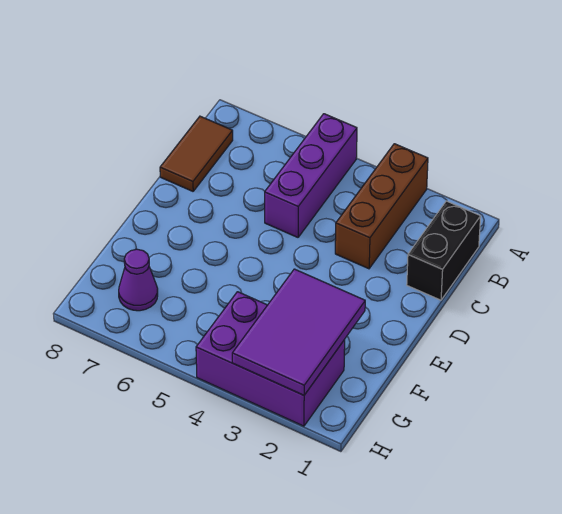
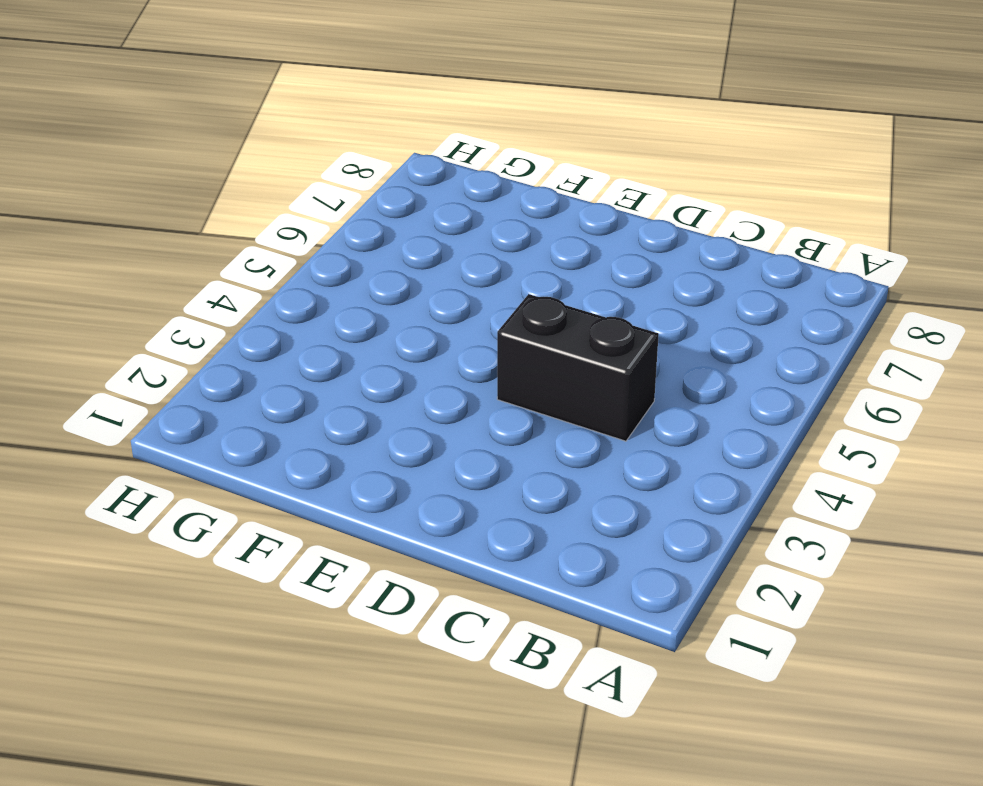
black brick C4:D4 level 1 -> black brick B1:C1 level 1
none -> brown brick A3:C3 level 1
none -> purple brick A5:C5 level 1

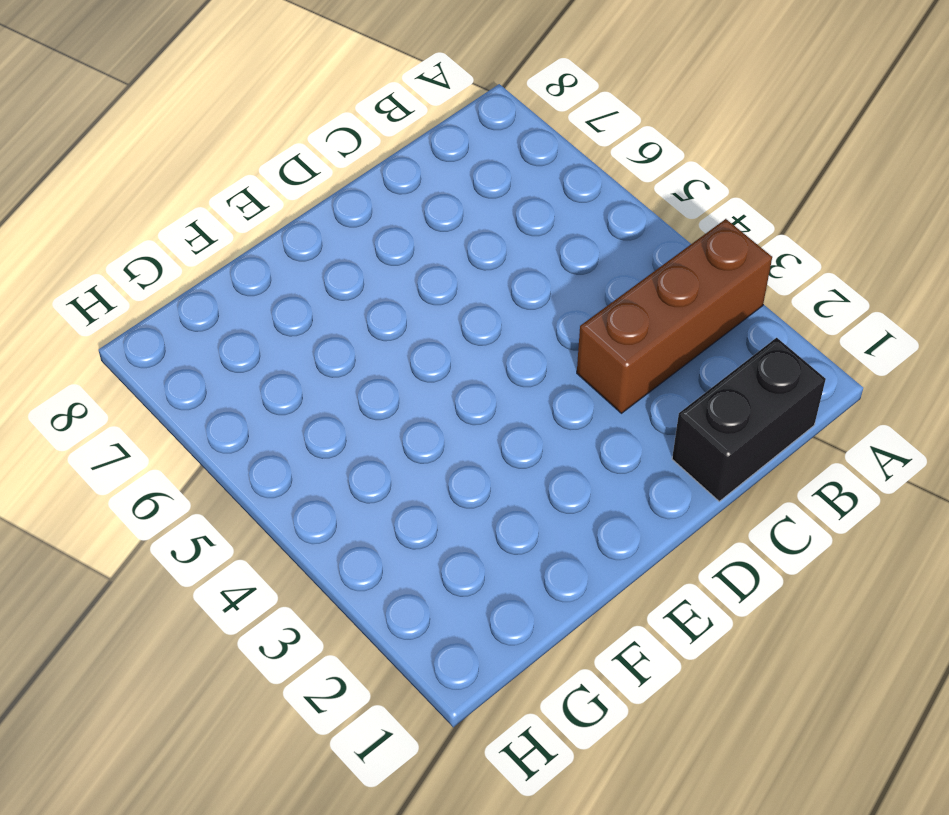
none -> purple brick A5:C5 level 1
none -> brown tile B8:C8 level 1

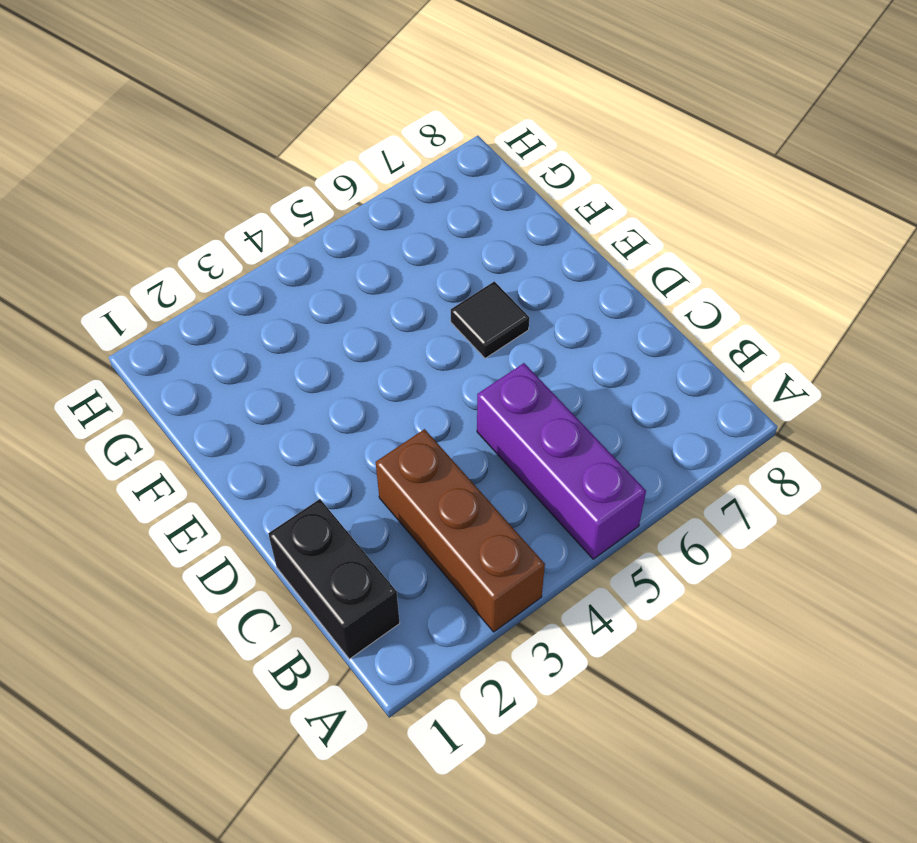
black tile E6 level 1 -> none
none -> brown tile B8:C8 level 1
none -> purple brick G2:H4 level 1

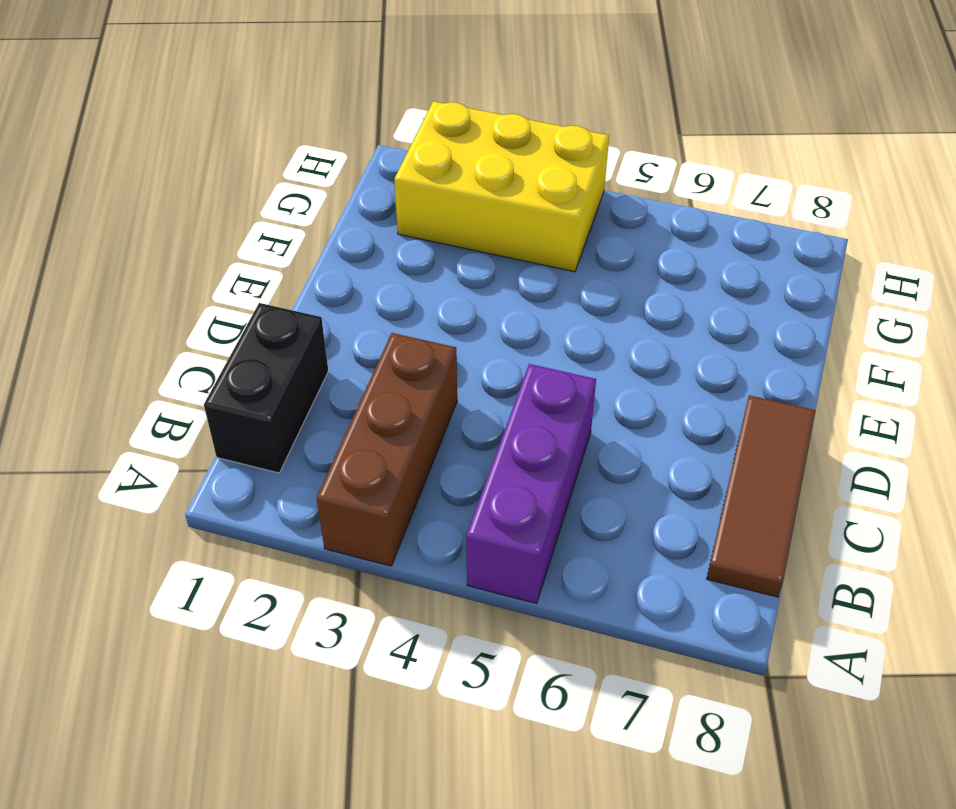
brown tile B8:D8 level 1 -> brown tile B8:C8 level 1
yellow brick G2:H4 level 1 -> purple brick G2:H4 level 1
none -> purple cone G7 level 1
none -> purple tile F2:H3 level 2

